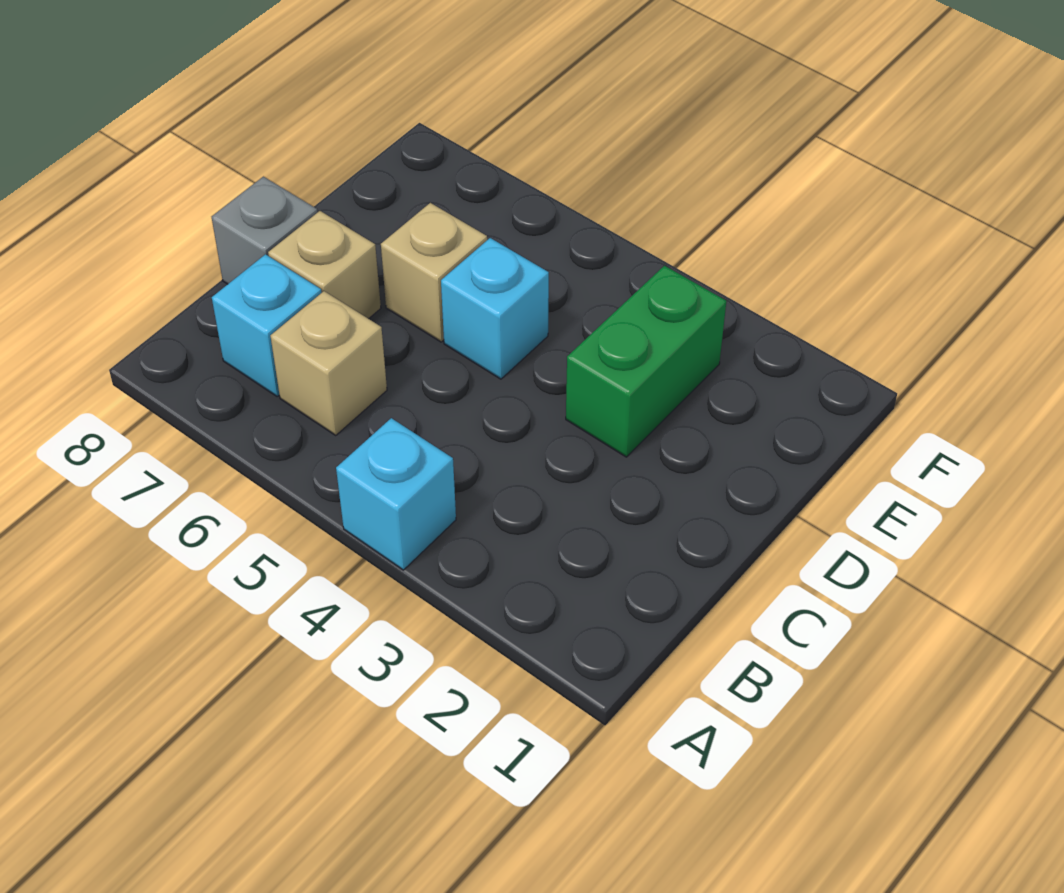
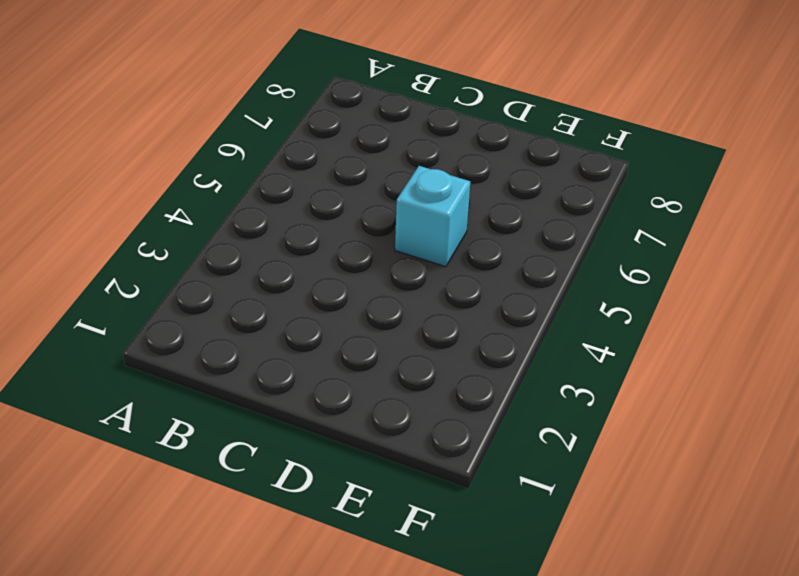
none -> cyan brick A4 level 1
none -> tan brick B6 level 1

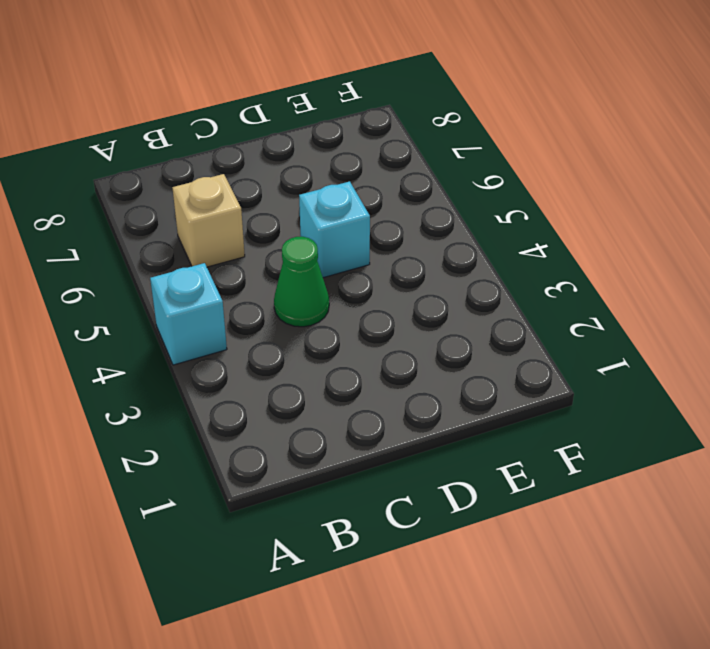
green cone C4 level 1 -> none
none -> cyan brick B7 level 1
none -> tan brick C7 level 1

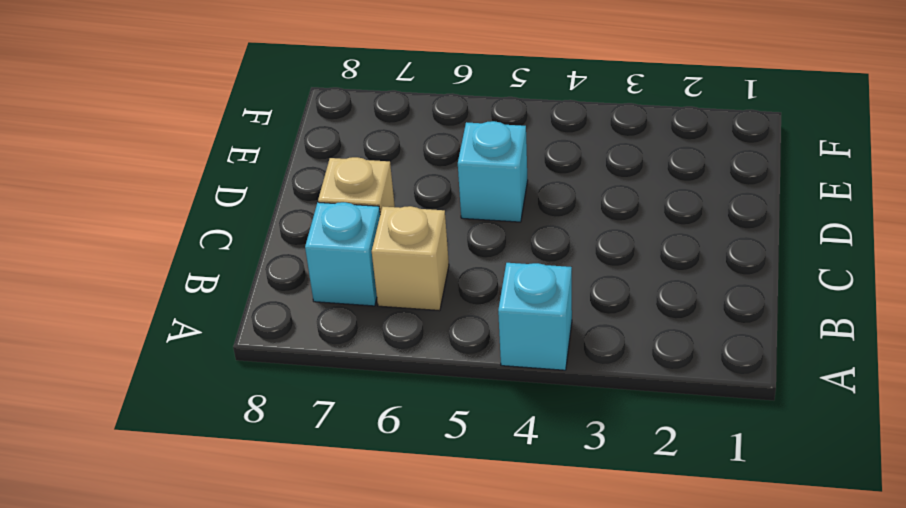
none -> grey brick C8 level 1
none -> green brick D3:E3 level 1

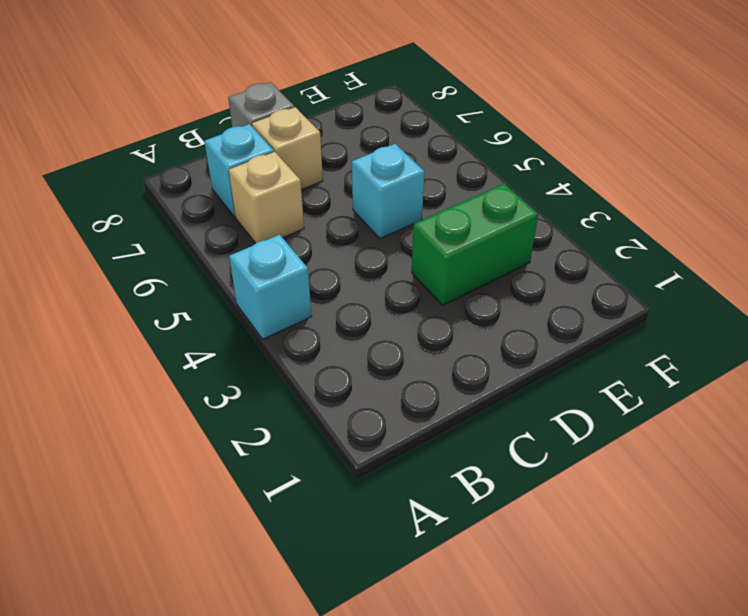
none -> tan brick D6 level 1

